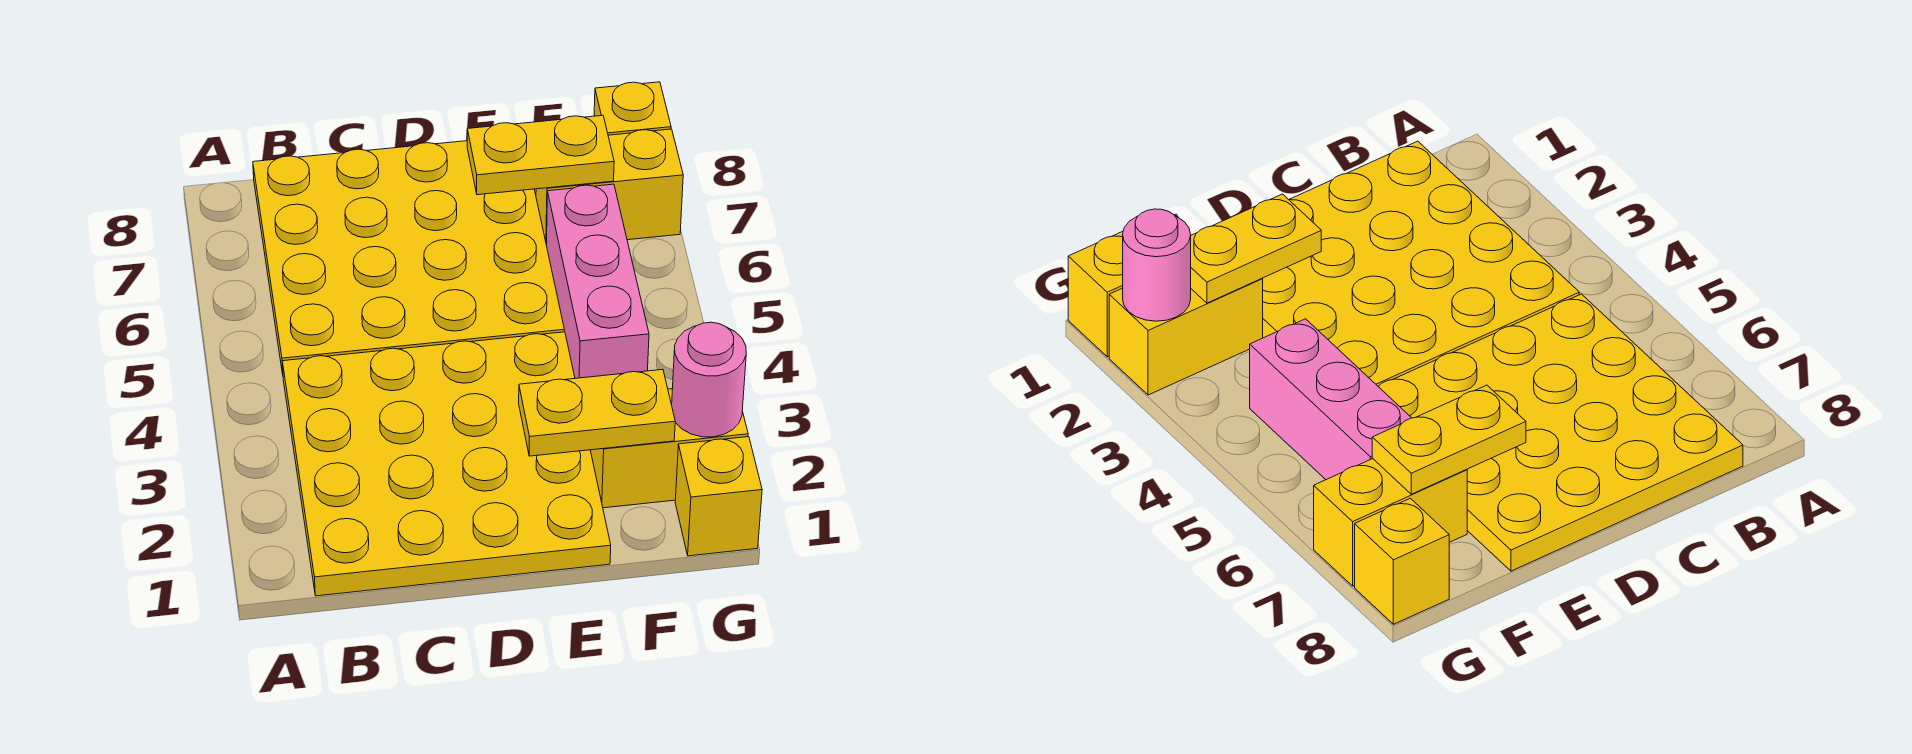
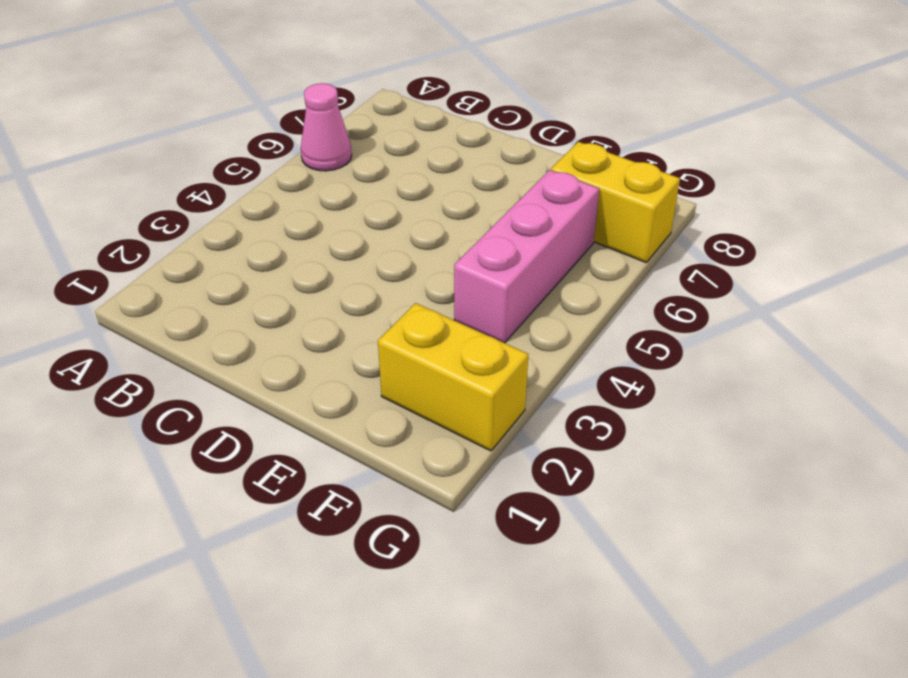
pink cone A6 level 1 -> none
none -> yellow plate B1:E4 level 1
none -> yellow plate B5:E8 level 1

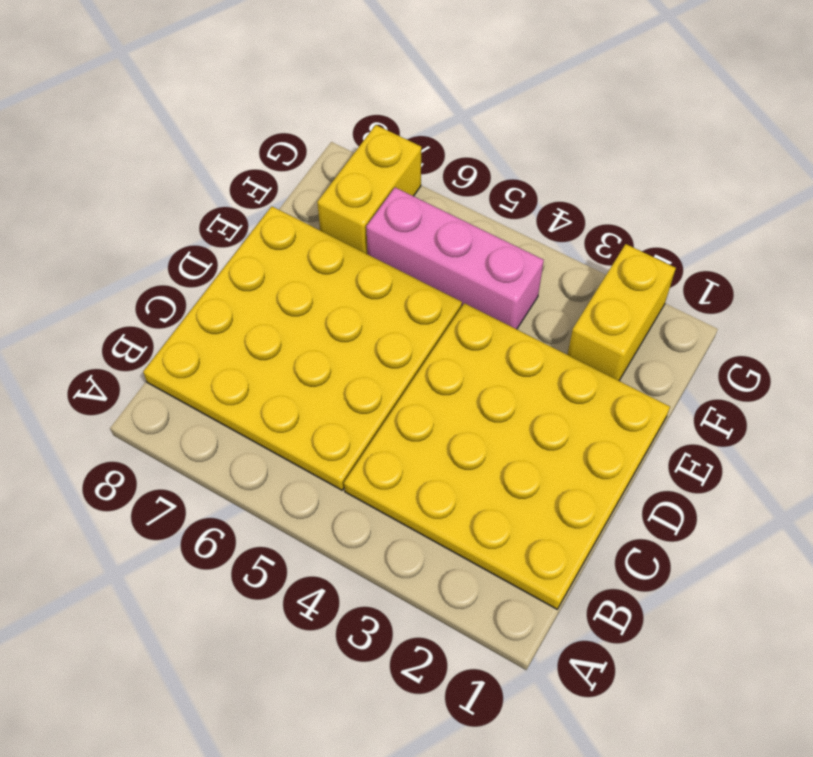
none -> yellow brick G1 level 1
none -> yellow brick G8 level 1

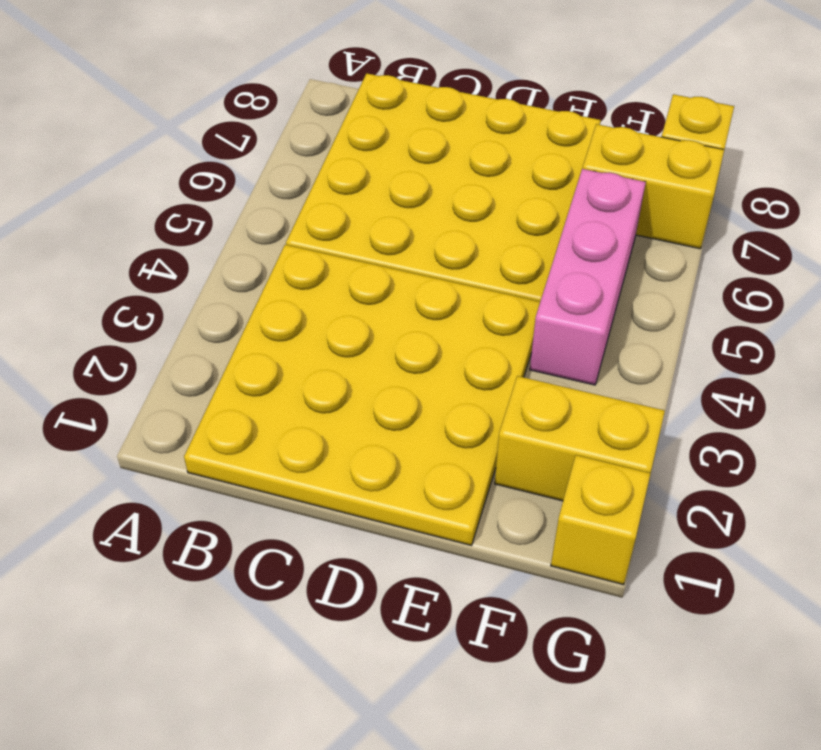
none -> yellow plate E2:F2 level 2
none -> yellow plate E7:F7 level 2

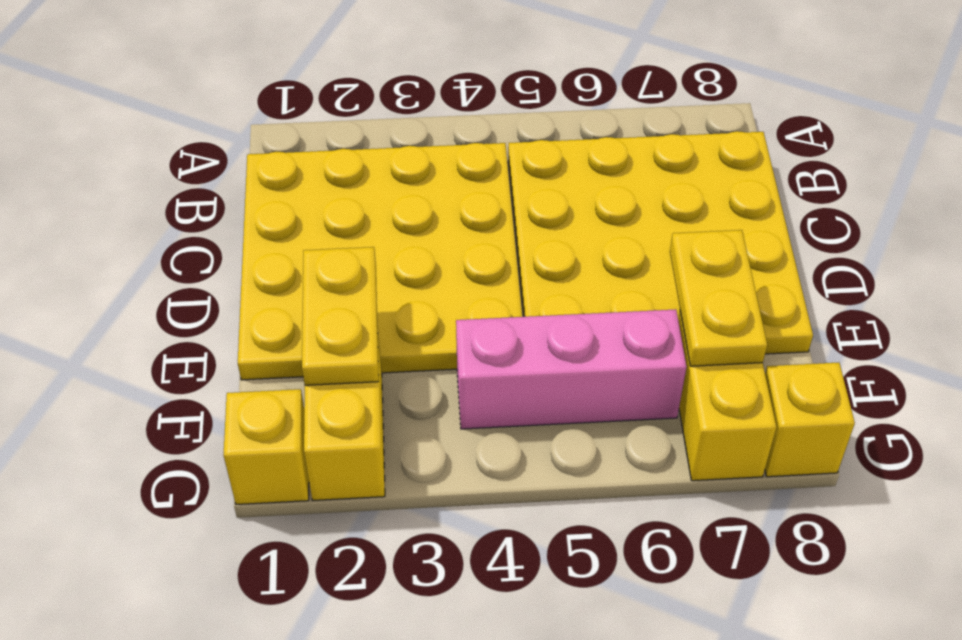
none -> pink round brick G2 level 2

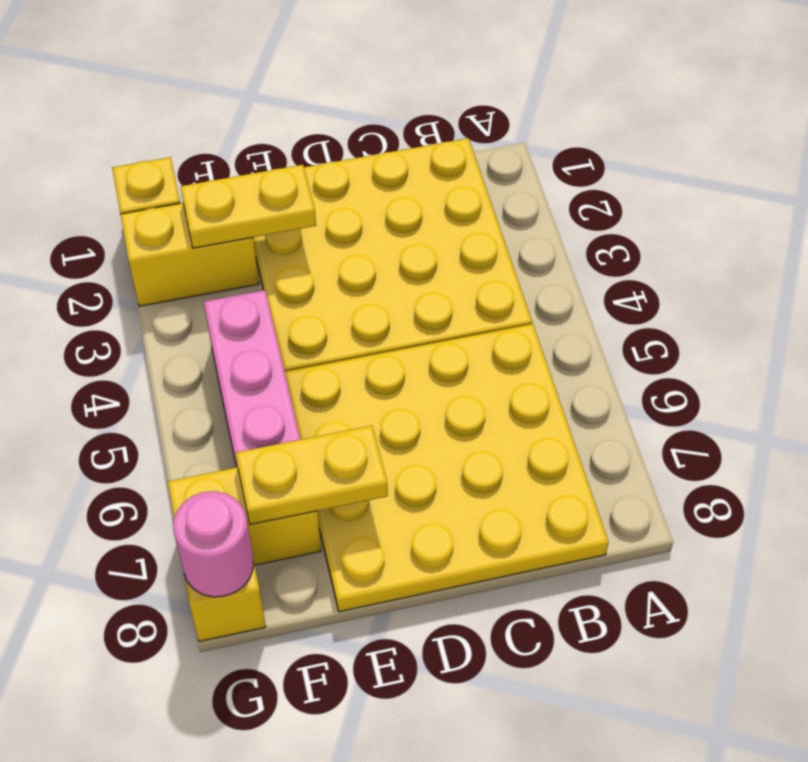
pink round brick G8 level 2 -> pink round brick G2 level 2

